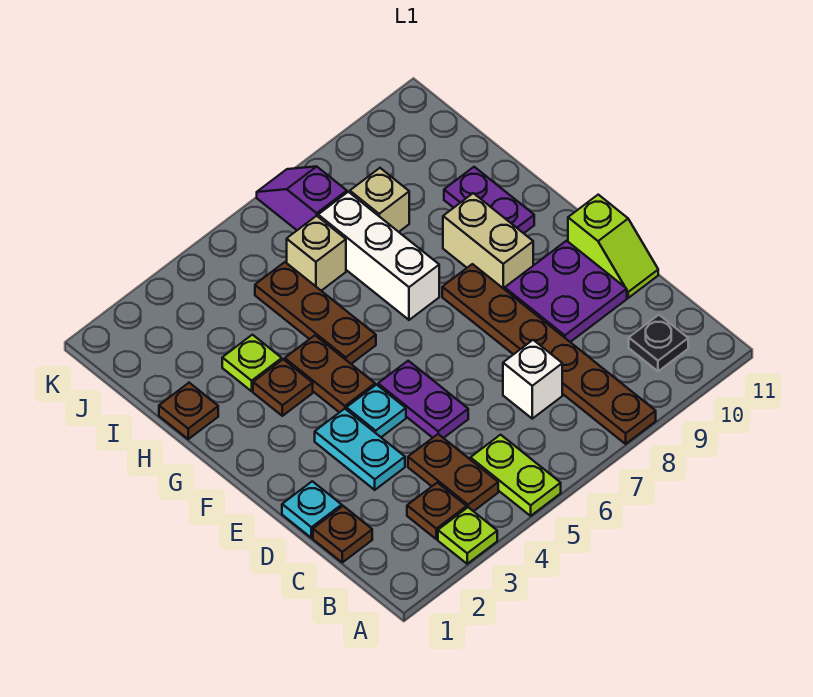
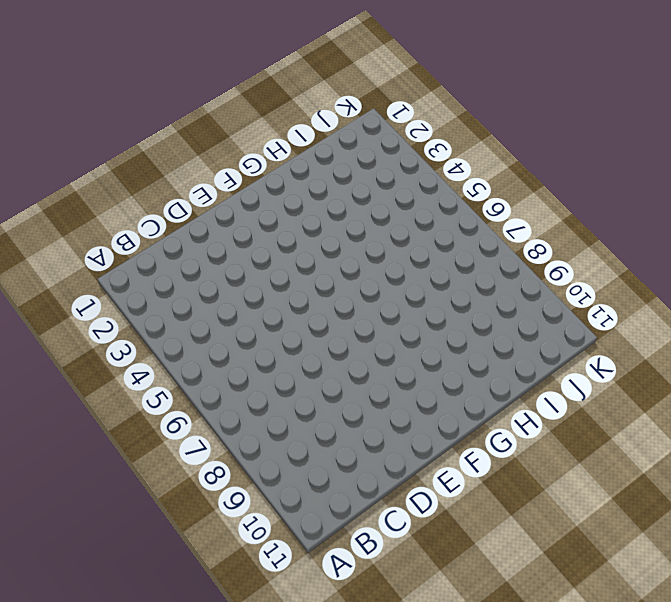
none -> lime plate A3 level 1
none -> lime plate A5:B5 level 1
none -> brown plate A8:F8 level 1

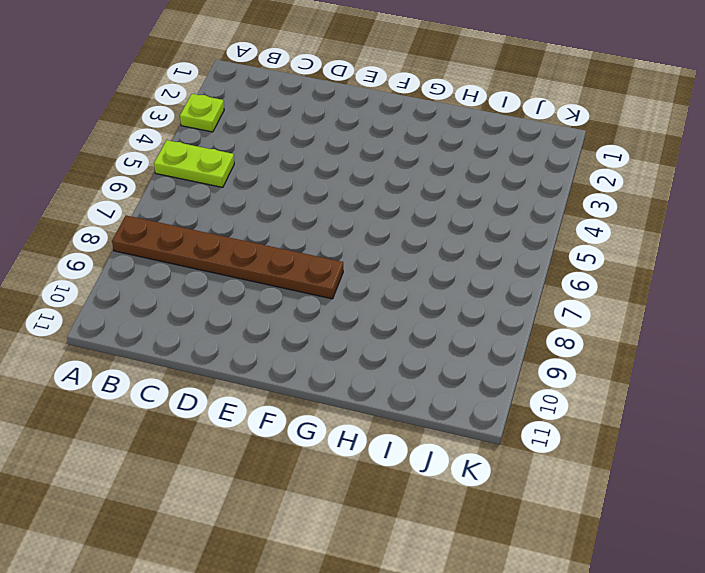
none -> brown plate B3 level 1
none -> brown plate B4:C4 level 1
none -> black plate B10 level 1

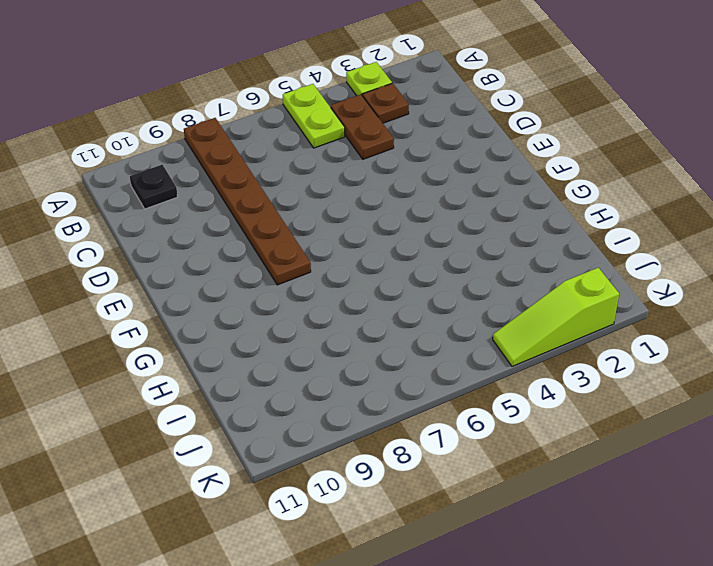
lime slope K2:K4 level 1 top 2 -> none
none -> brown plate C1 level 1
none -> white brick C7 level 1
none -> cyan plate D1 level 1

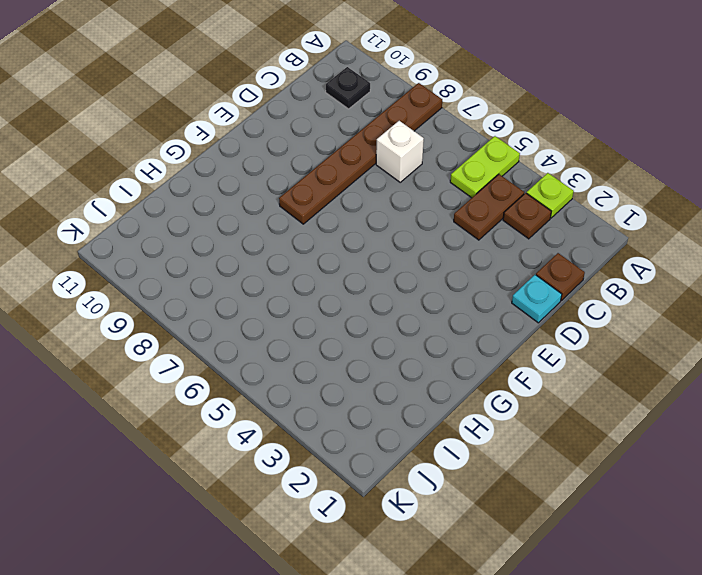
none -> cyan plate D3:E3 level 1
none -> purple plate D5:E5 level 1
none -> purple plate D9:E10 level 1

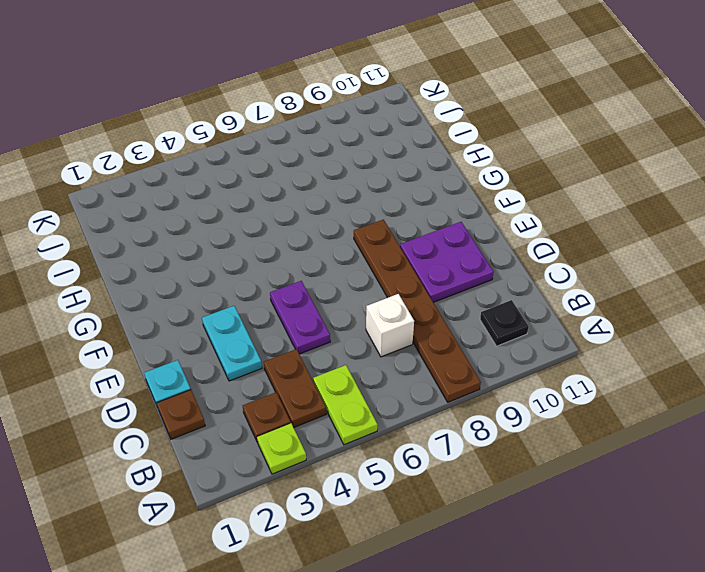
none -> lime slope D11:E11 level 1 top E
none -> cyan plate E4 level 1
none -> brown plate F4:G4 level 1

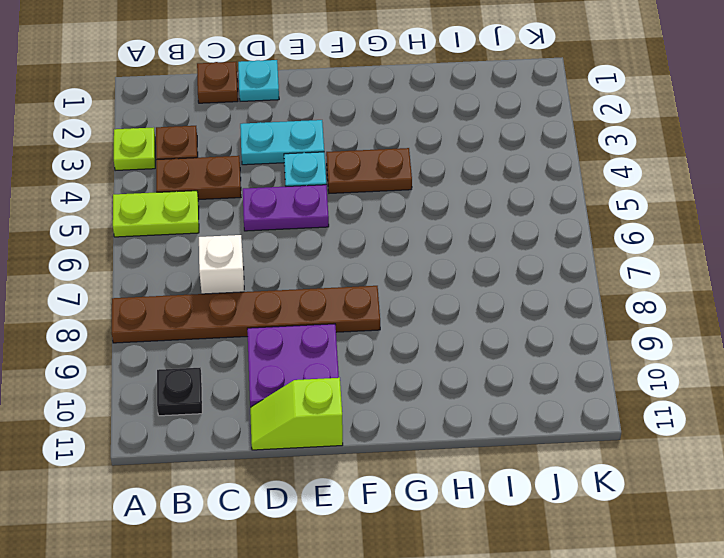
none -> tan brick F9:G9 level 1
none -> brown plate G3 level 1
none -> brown plate G5:I5 level 1

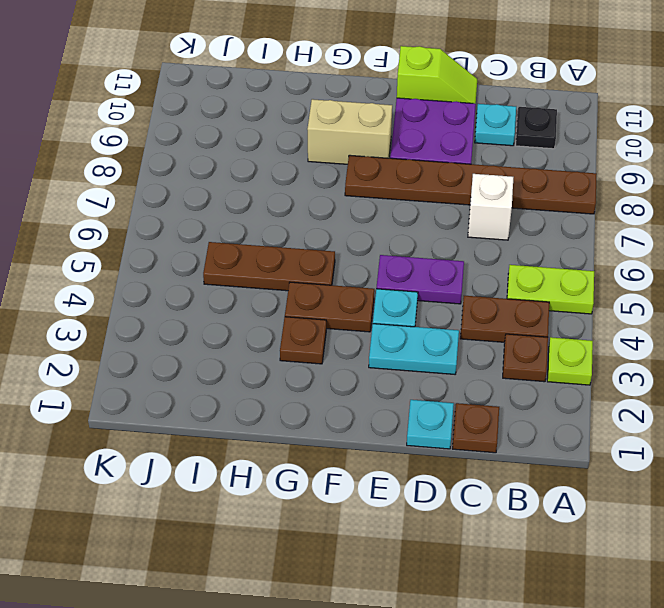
cyan plate C10 level 1 -> none
none -> white brick G7:I7 level 1
none -> purple plate G10:H10 level 1
none -> brown plate H1 level 1

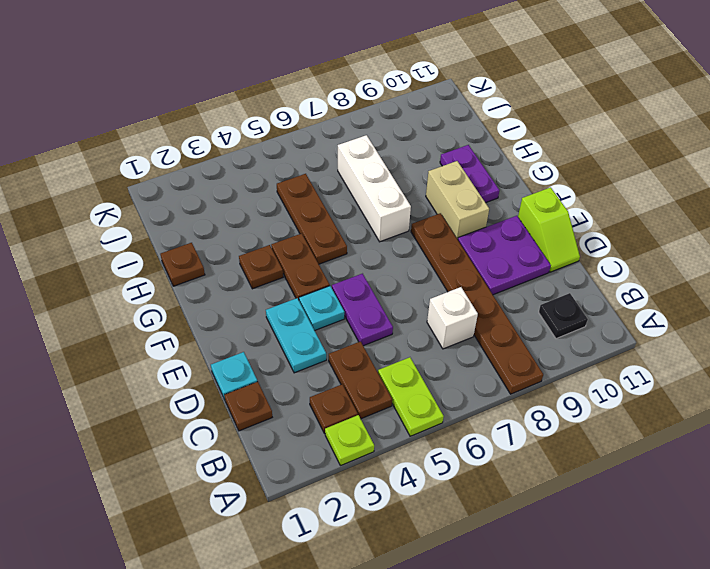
none -> lime plate H3 level 1
none -> tan brick I6 level 1
none -> tan brick I8 level 1

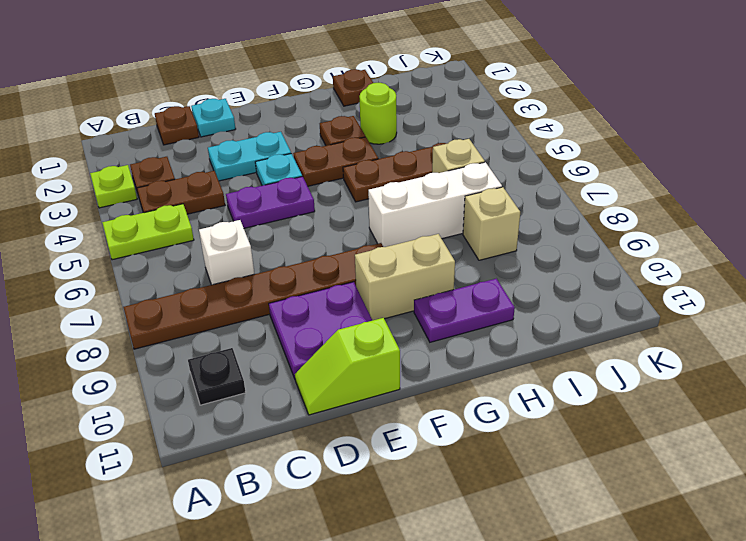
lime round brick H3 level 1 -> lime plate H3 level 1
none -> purple slope J7:K7 level 1 top J

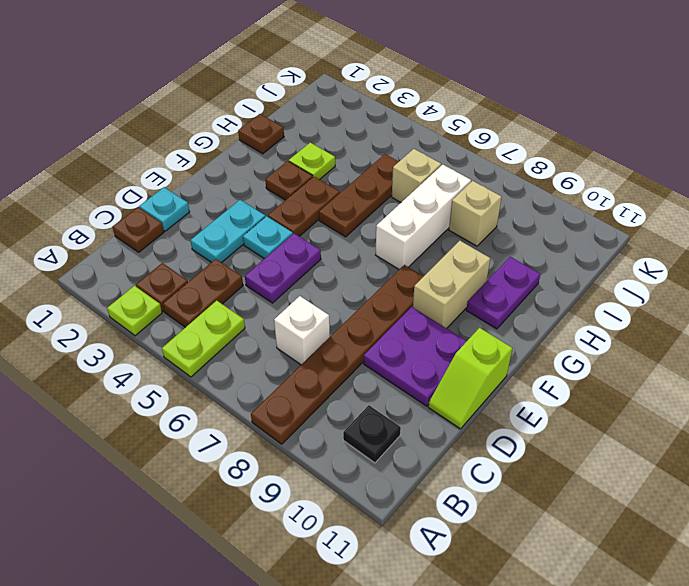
none -> purple slope J7:K7 level 1 top J

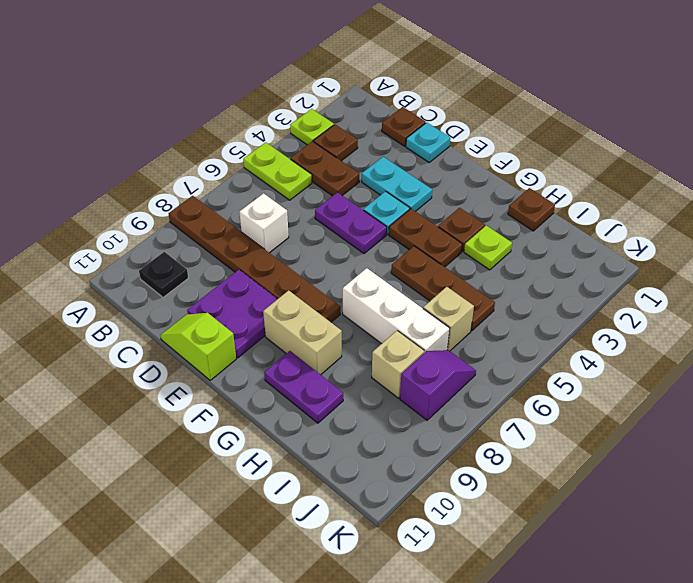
purple slope J7:J8 level 1 top 8 -> purple slope J7:K7 level 1 top J

